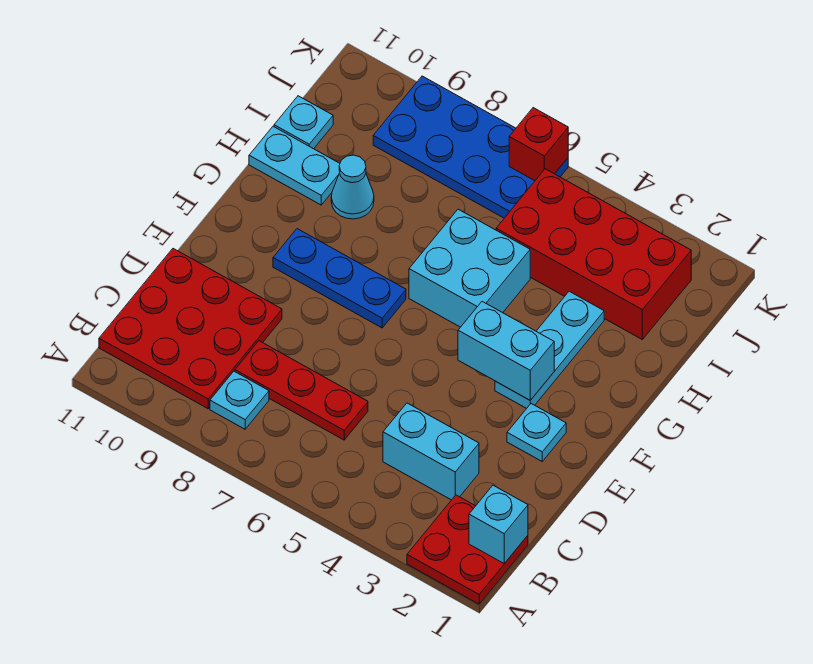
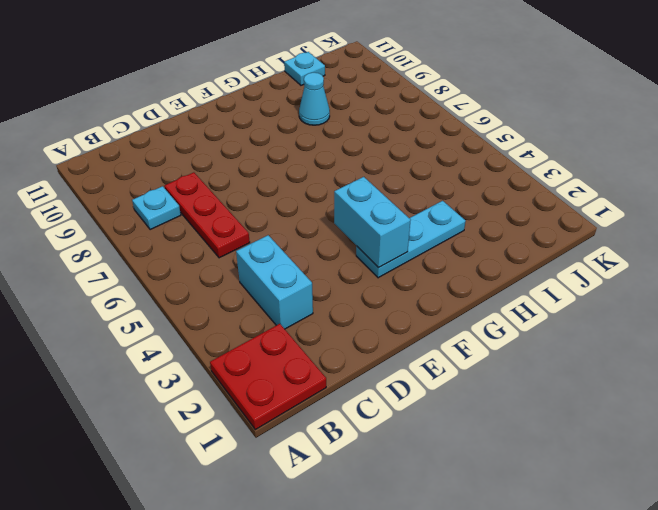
none -> red plate B9:D11 level 1
none -> cyan plate E2 level 1
none -> blue plate F7:F9 level 1

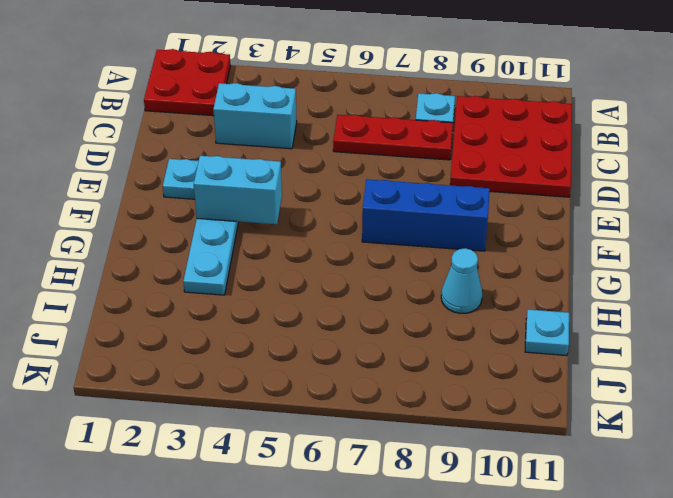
blue brick F7:F9 level 1 -> blue plate F7:F9 level 1
none -> cyan brick G5:H6 level 1
none -> cyan plate H10:H11 level 1
none -> red brick I2:J5 level 1

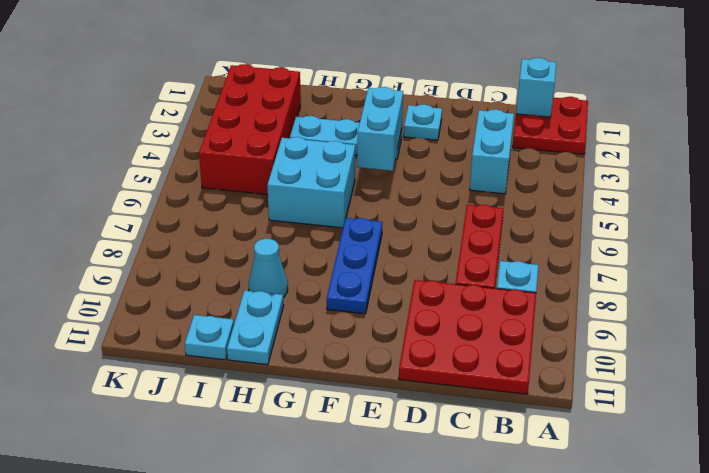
none -> blue plate J6:K9 level 1
none -> red brick K6 level 2

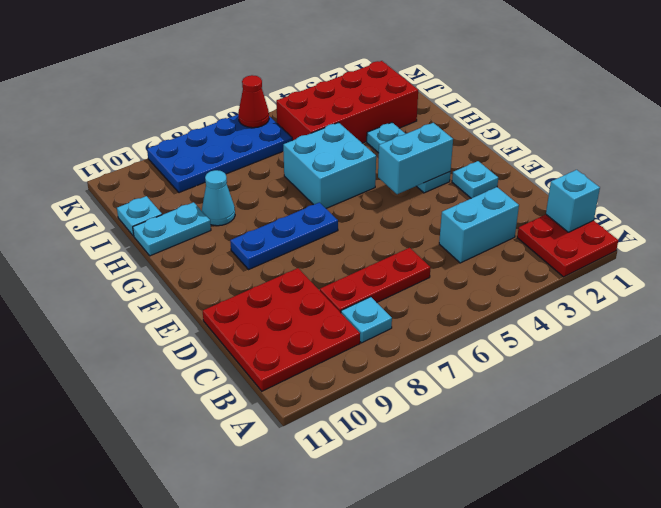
red cone K6 level 2 -> red brick K6 level 2

